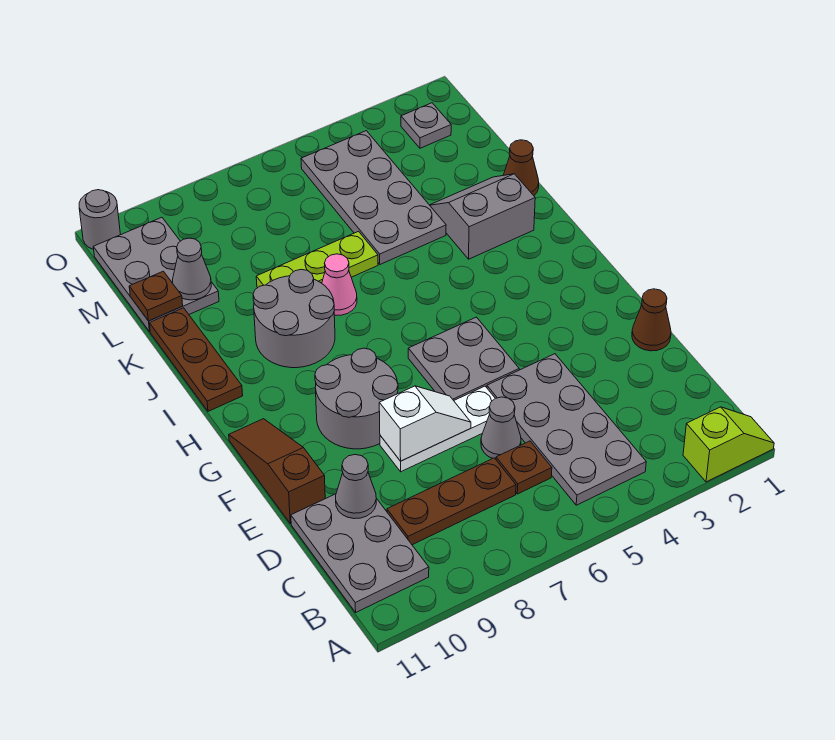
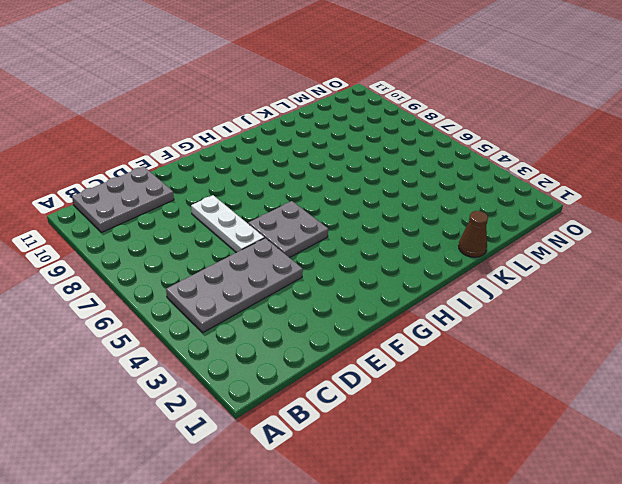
none -> lime slope A1:A2 level 1 top 2
none -> brown plate C6 level 1
none -> brown plate C7:C9 level 1

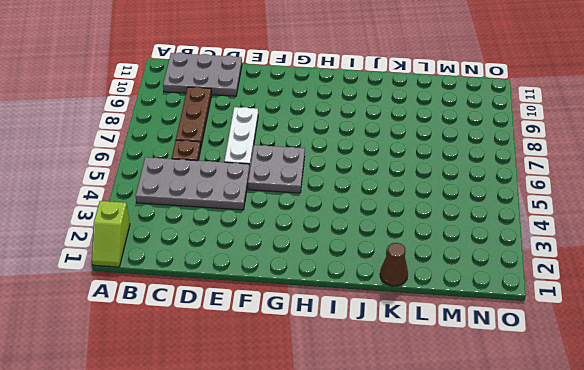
none -> grey cone D6 level 1
none -> brown cone E1 level 1
none -> brown slope E11:G11 level 1 top E

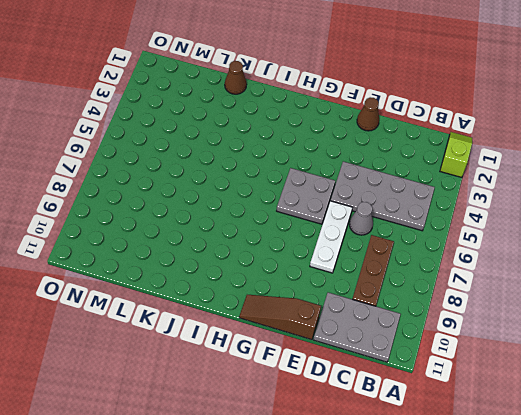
none -> brown plate C6 level 1
none -> grey round brick F8:G9 level 1
none -> grey round brick I8:J9 level 1

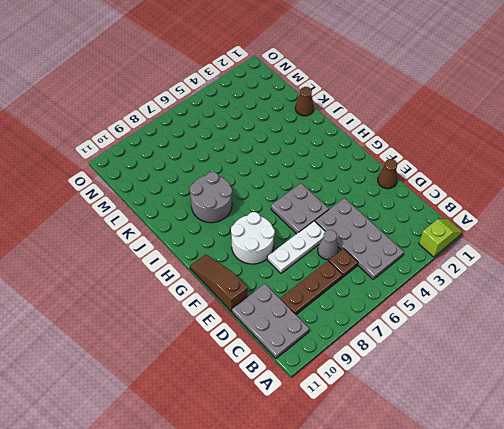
white round brick F8:G9 level 1 -> grey round brick F8:G9 level 1
none -> brown plate I11:K11 level 1
none -> grey slope J2:K3 level 1 top J
none -> pink cone J7 level 1

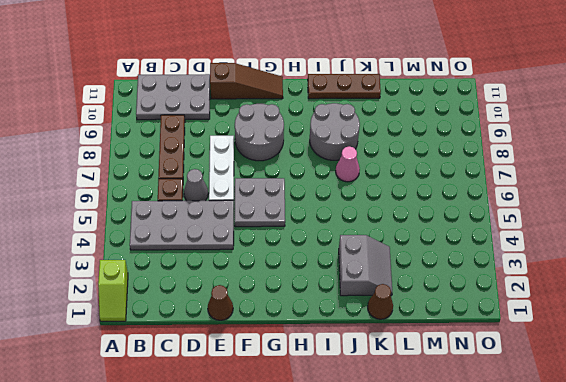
none -> grey plate K4:N5 level 1
none -> lime plate K6:K8 level 1
none -> grey plate L10:N11 level 1

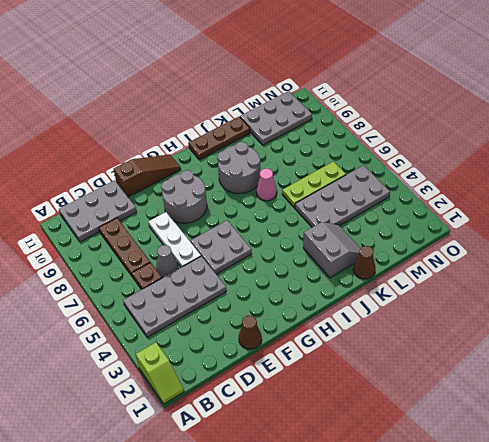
lime plate K6:M6 level 1 -> lime plate K6:K8 level 1
none -> grey plate N2 level 1
none -> grey round brick O11 level 1
none -> grey cone D10 level 2

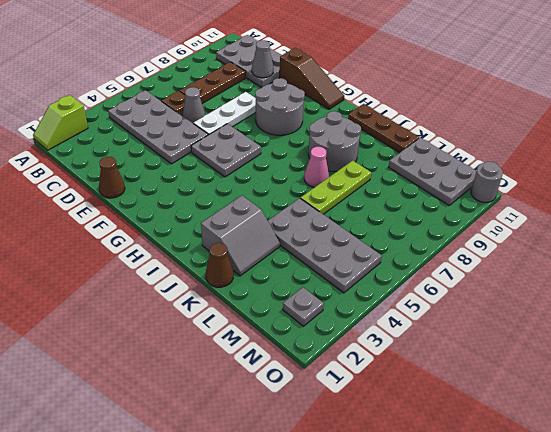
none -> white slope E7:E8 level 2 top 8
none -> grey cone L10 level 2
none -> brown plate L11 level 2

